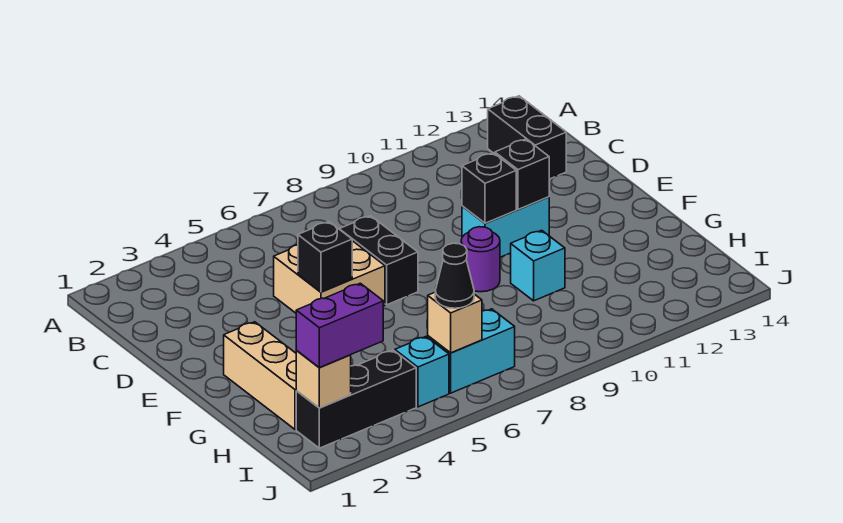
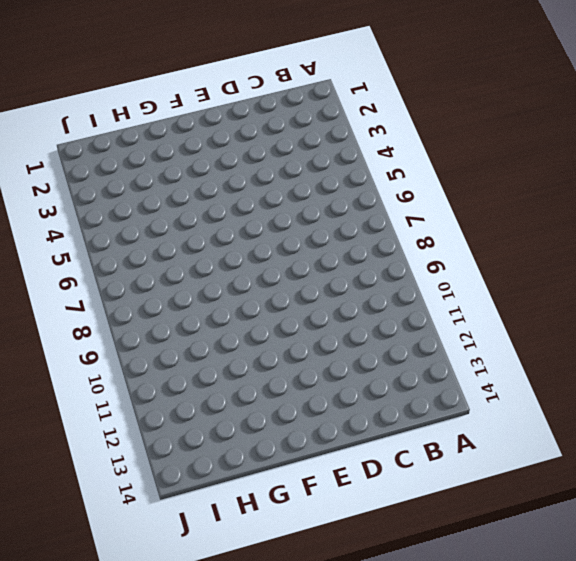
none -> black brick B13:C13 level 1
none -> tan brick D5:E6 level 1
none -> black brick D7:E7 level 1

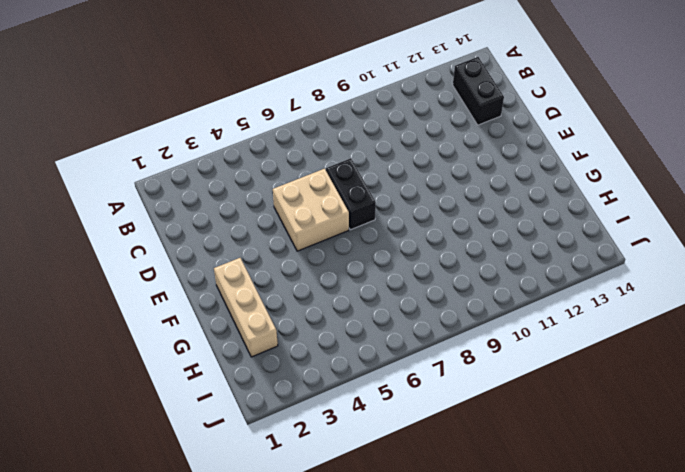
none -> cyan brick E10:E11 level 1
none -> purple round brick F9 level 1
none -> cyan brick G10 level 1

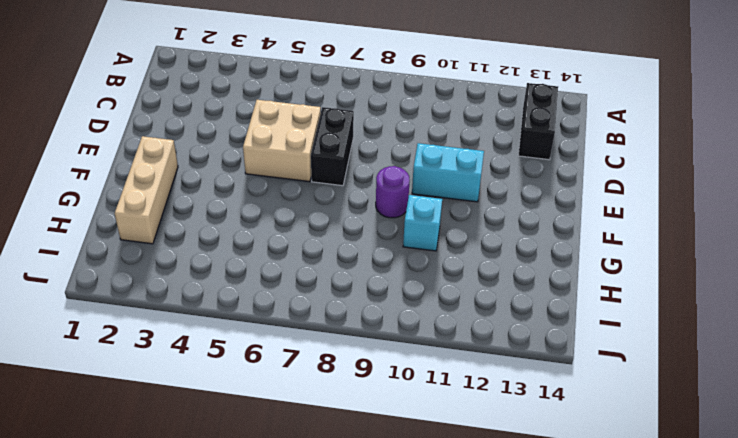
none -> black brick I2:I4 level 1
none -> cyan brick I5 level 1
none -> cyan brick I6:I7 level 1

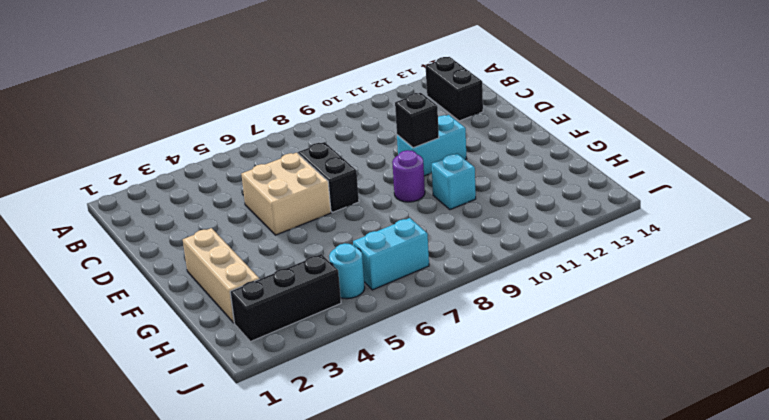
cyan round brick I5 level 1 -> cyan brick I5 level 1
none -> black brick E5 level 2
none -> black brick E11 level 2
none -> tan brick I2 level 2

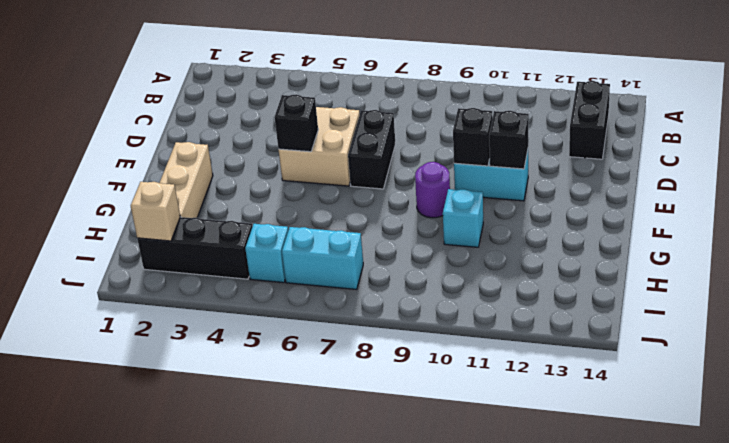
none -> tan brick I6 level 2
none -> purple brick I2:I3 level 3
none -> black cone I6 level 3

